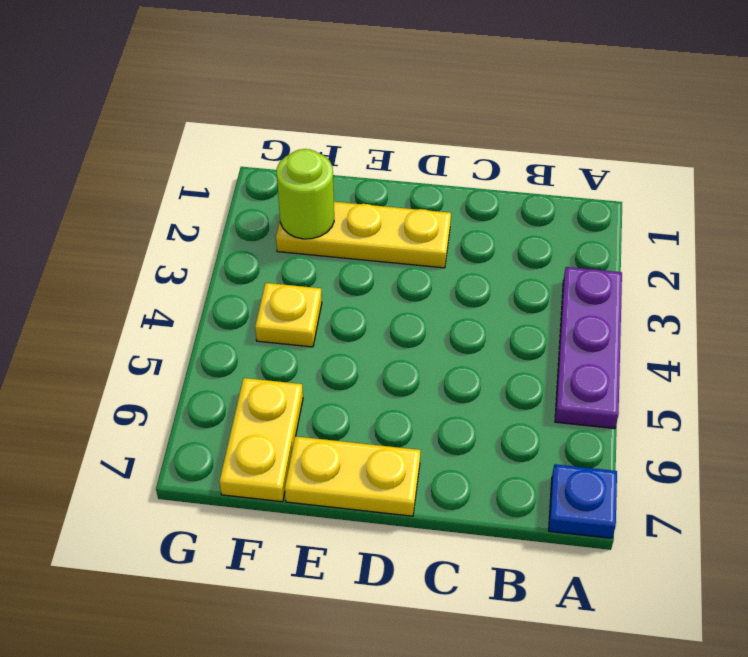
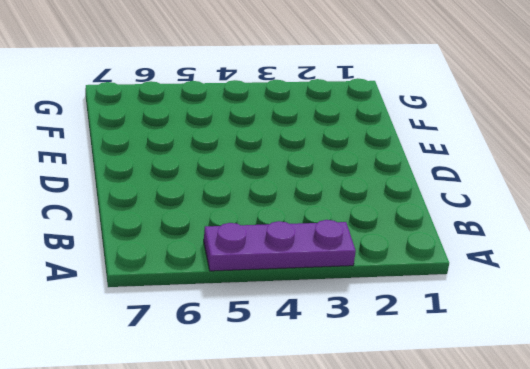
none -> blue plate A7 level 1
none -> yellow plate D2:F2 level 1

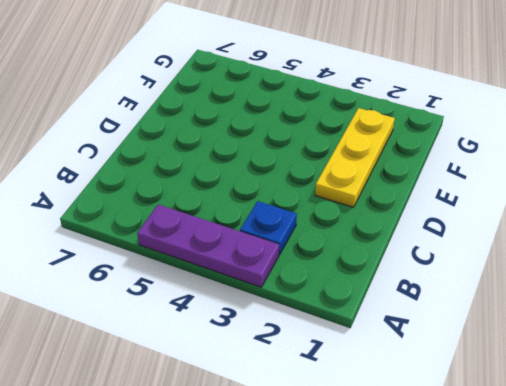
blue plate B3 level 1 -> blue plate A7 level 1
none -> yellow plate D7:E7 level 1
none -> yellow plate F4 level 1

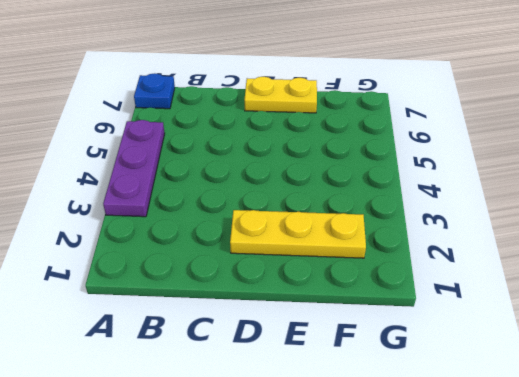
none -> yellow plate F4 level 1
none -> yellow plate F6:F7 level 1

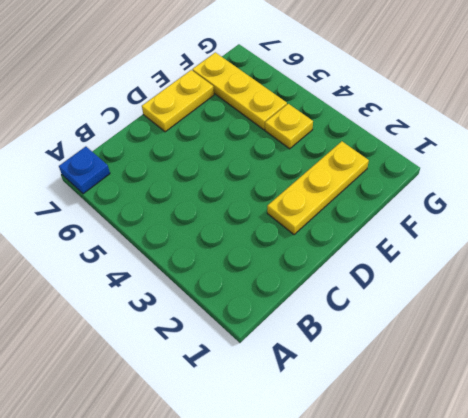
yellow plate F5:F7 level 1 -> yellow plate F6:F7 level 1
none -> purple plate A3:A5 level 1
none -> lime round brick F2 level 2

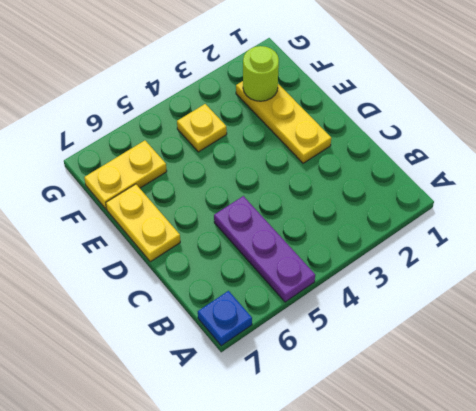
purple plate A5:C5 level 1 -> purple plate A3:A5 level 1

